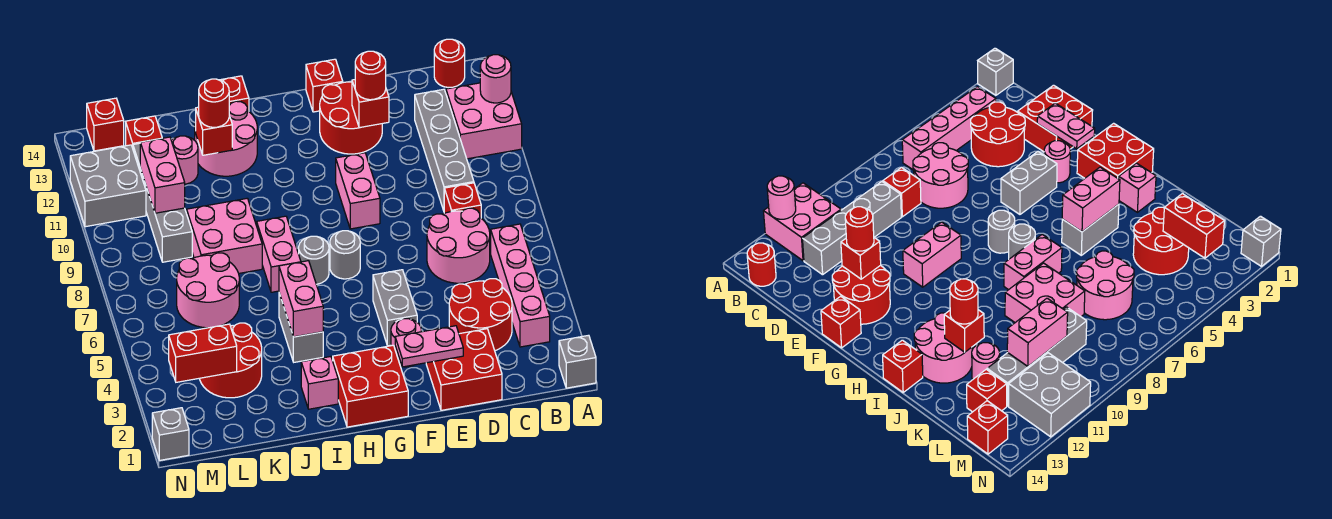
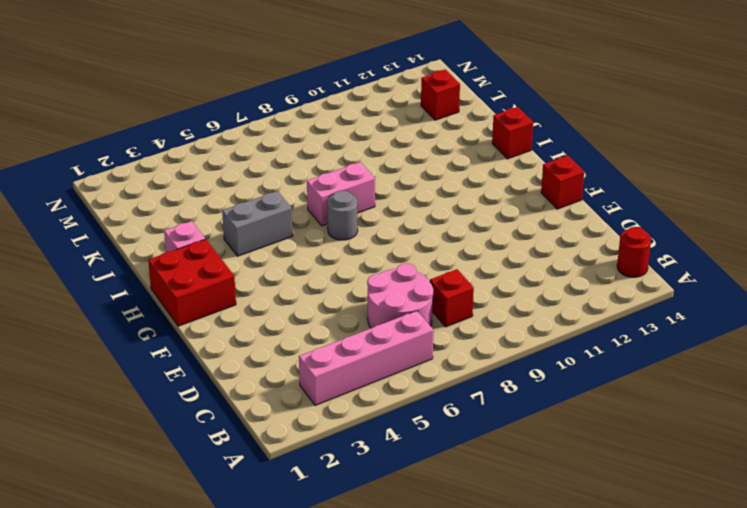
none -> grey brick A1 level 1
none -> pink brick A11:B12 level 1
none -> red round brick C3:D4 level 1
none -> grey brick C9:C12 level 1

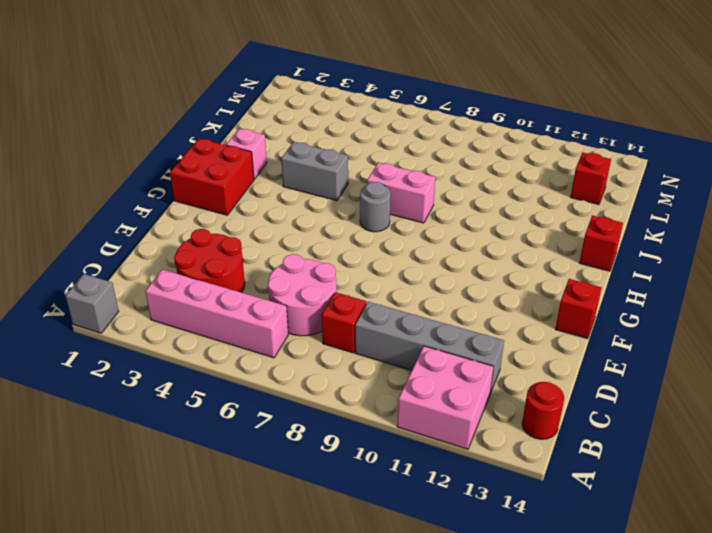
none -> red brick D1:E2 level 1
none -> red round brick E12:F13 level 1
none -> pink round brick F3 level 1
none -> grey brick F4:F5 level 1

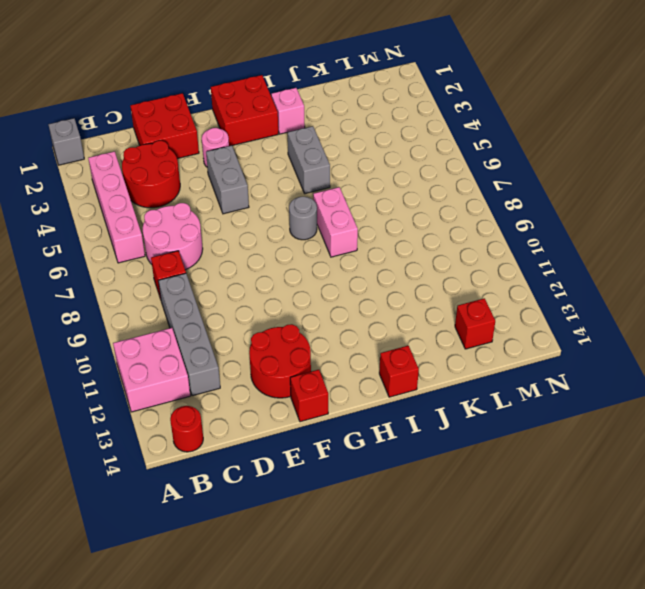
none -> pink brick F9:F10 level 1
none -> grey round brick G7 level 1
none -> pink round brick I12:J13 level 1
none -> pink brick J8:K9 level 1

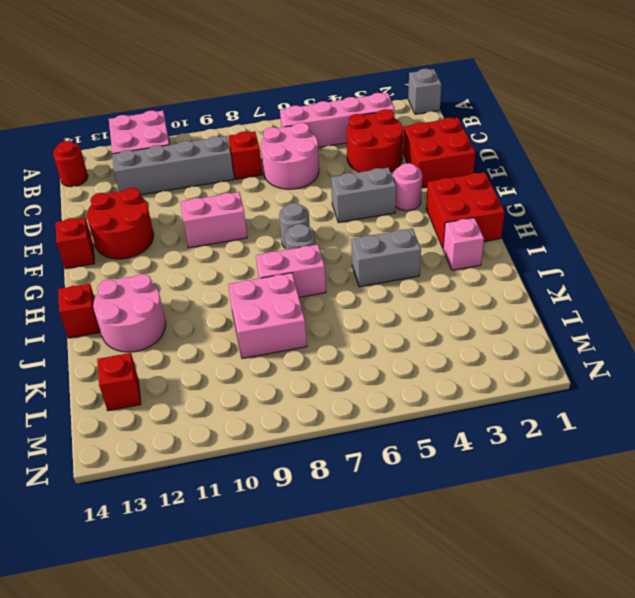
none -> red round brick K3:L4 level 1
none -> pink round brick K6:L7 level 1
none -> pink round brick K12 level 1
none -> grey brick L9:L12 level 1

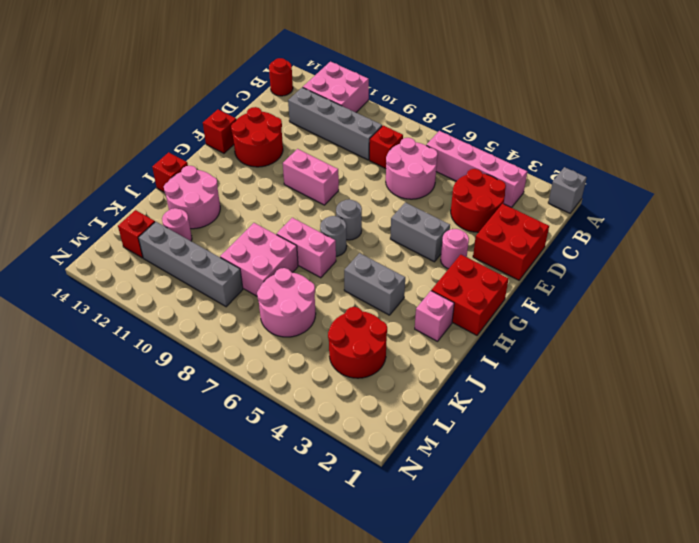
none -> grey brick M11:N12 level 1
none -> red brick M14 level 1
none -> grey brick N1 level 1
none -> pink round brick A12 level 2

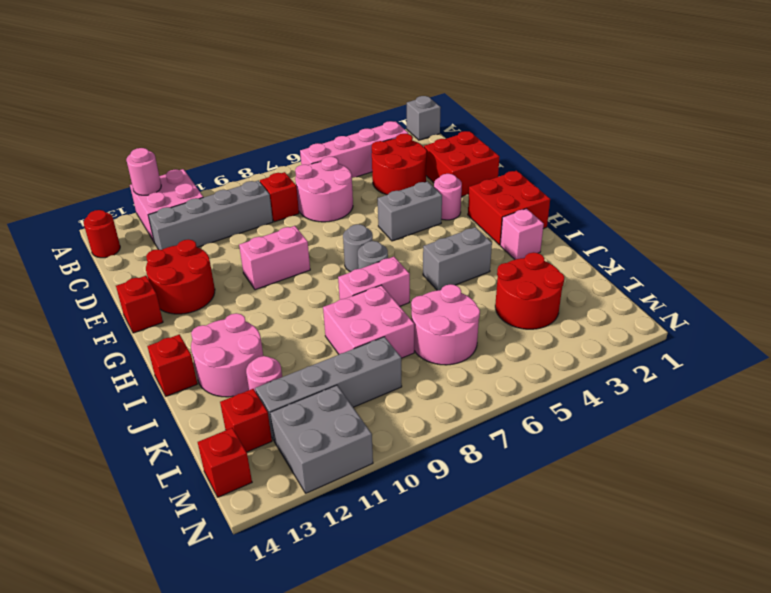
none -> grey brick N1 level 1
none -> pink plate E2:F2 level 2
none -> red brick E12 level 2
none -> pink brick I4:I5 level 2

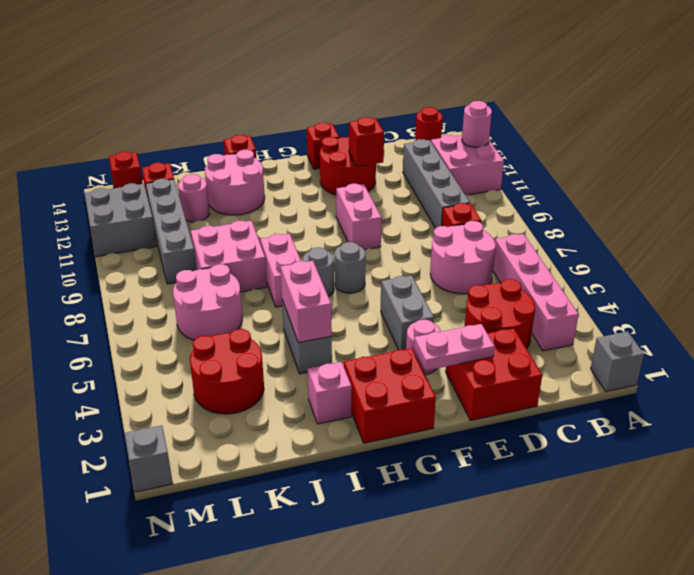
none -> red brick J12 level 2
none -> red brick L3:M3 level 2
none -> pink brick L10:L11 level 2
none -> red round brick E12 level 3

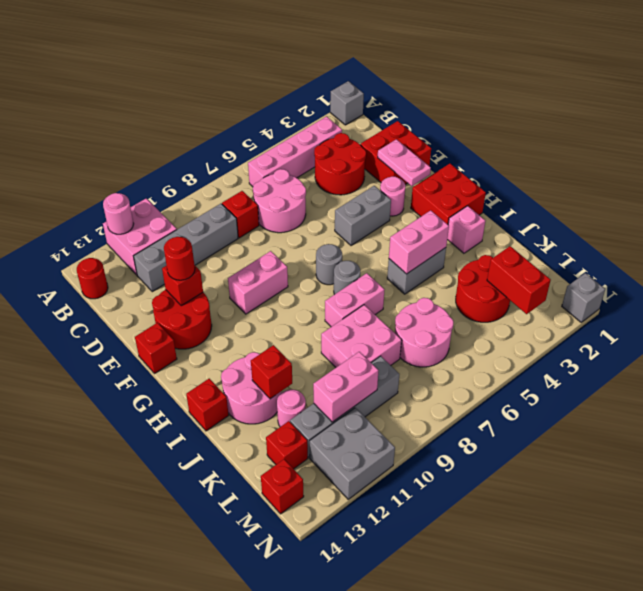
none -> red round brick J12 level 3

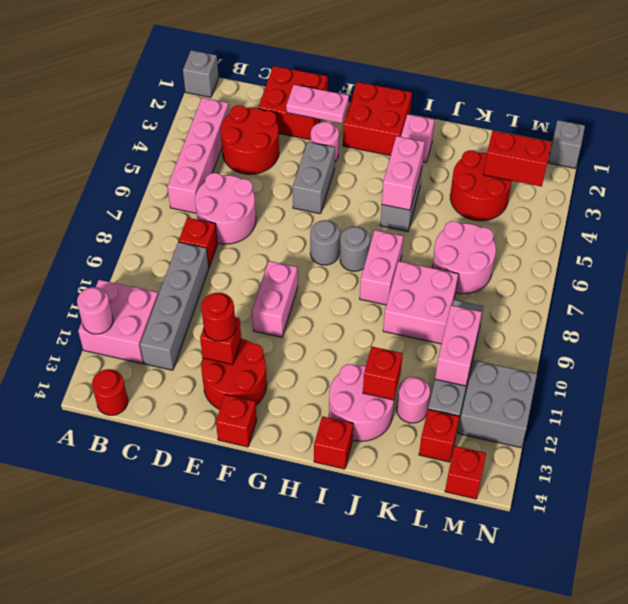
none -> red round brick J12 level 3

